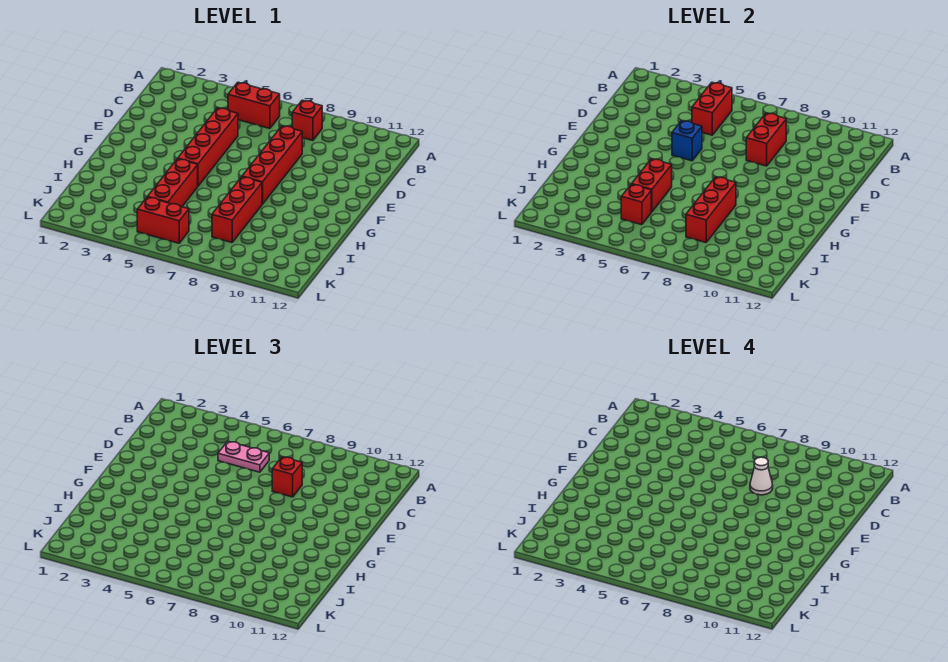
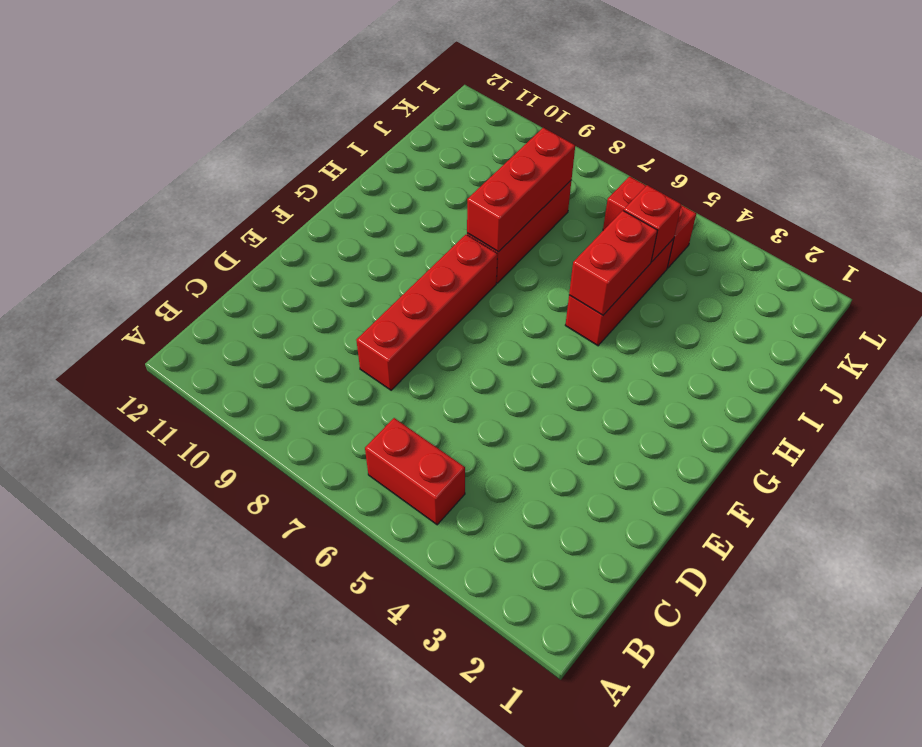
none -> red brick B8 level 1
none -> red brick D5:G5 level 1
none -> red brick B5:C5 level 2

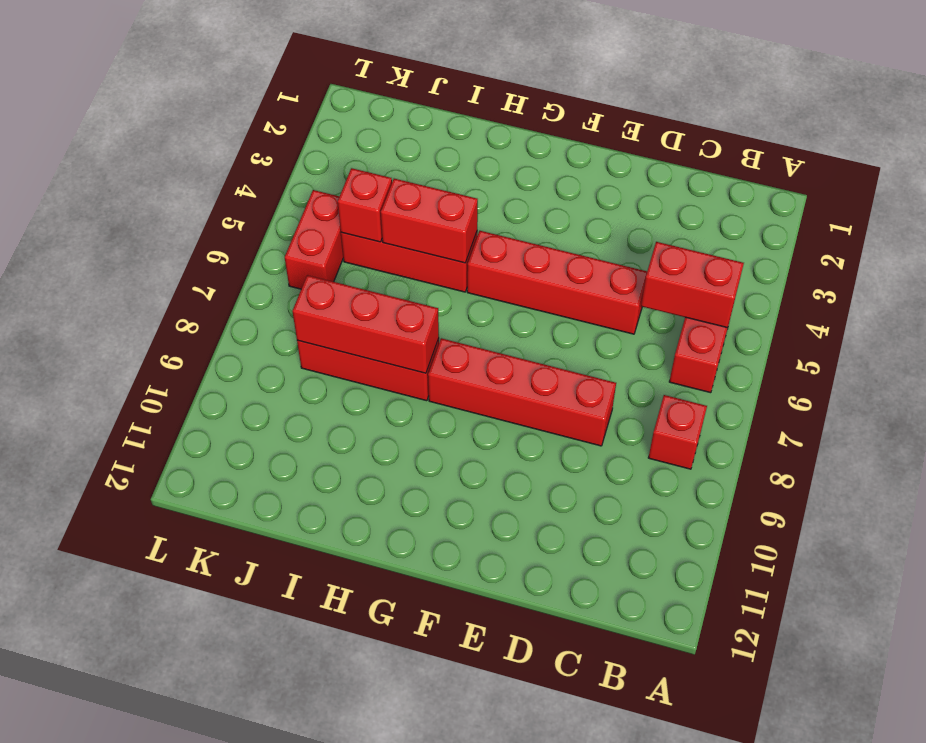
none -> red brick C8:D8 level 2
none -> blue brick E5 level 2
none -> pink plate C5:C6 level 3

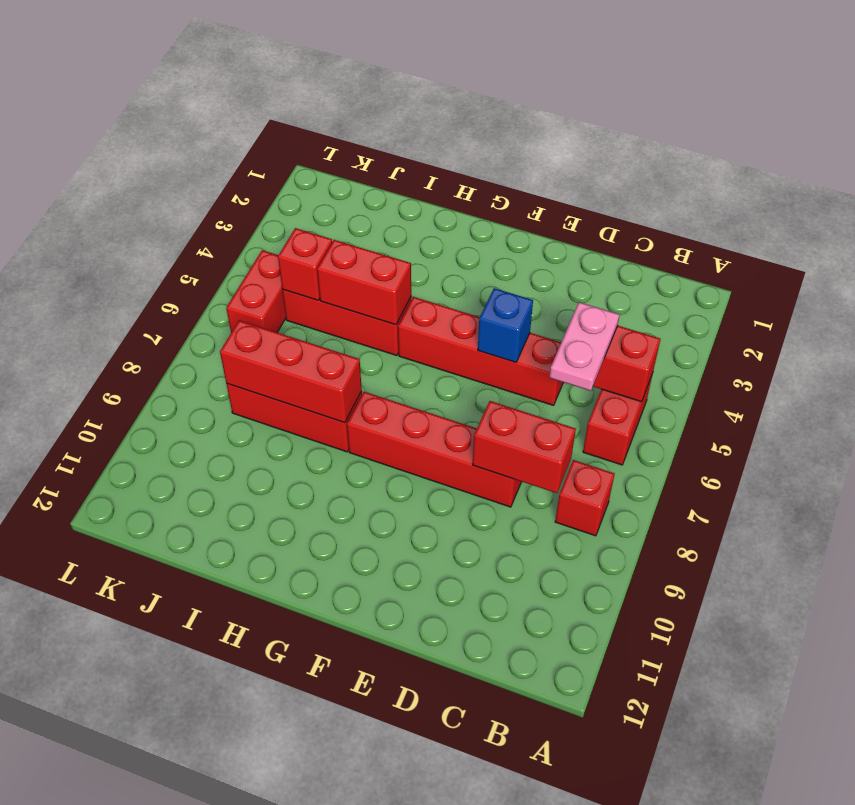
none -> red brick D8 level 3
none -> white cone D8 level 4

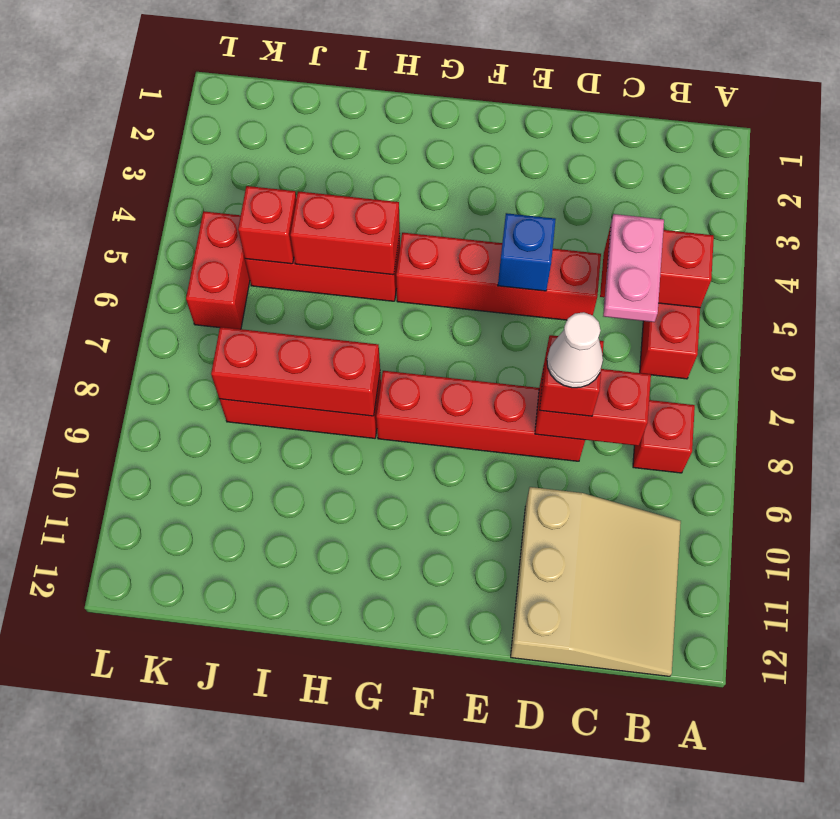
tan slope B10:D12 level 1 top D -> none

